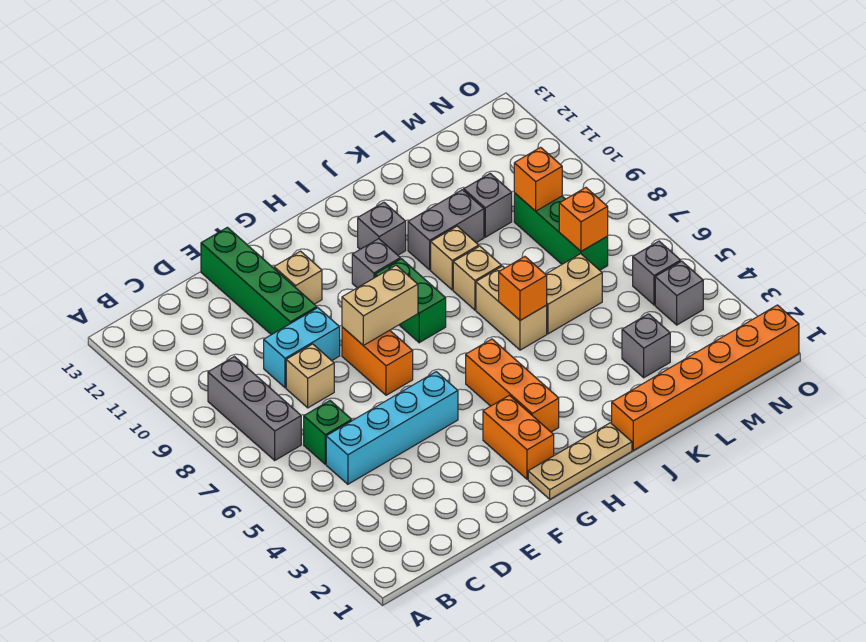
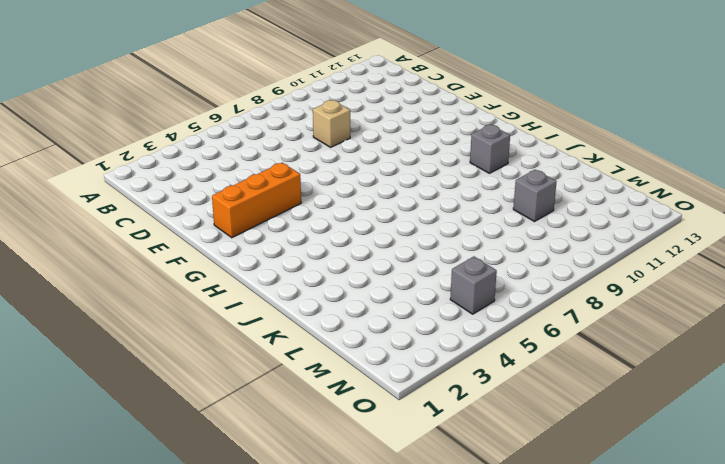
orange brick F2:F4 level 1 -> orange brick H3:H5 level 1
none -> grey brick B7:B9 level 1
none -> cyan brick C5:F5 level 1
none -> green brick C6 level 1

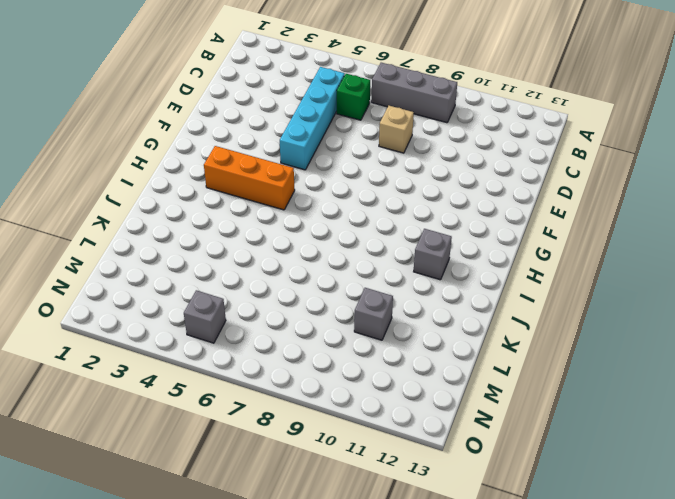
none -> cyan brick D9:E9 level 1
none -> green brick E10:E13 level 1
none -> orange brick F7:F8 level 1

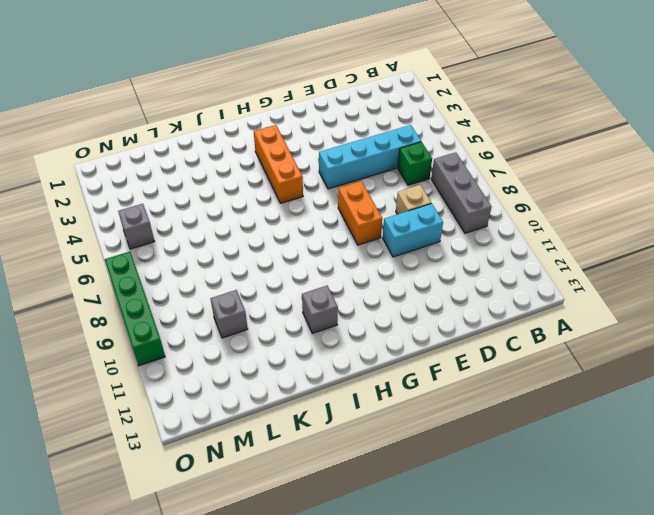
green brick O7:O10 level 1 -> green brick E10:E13 level 1
none -> tan brick F11 level 1
none -> tan plate G1:I1 level 1
none -> orange brick G2:G3 level 1

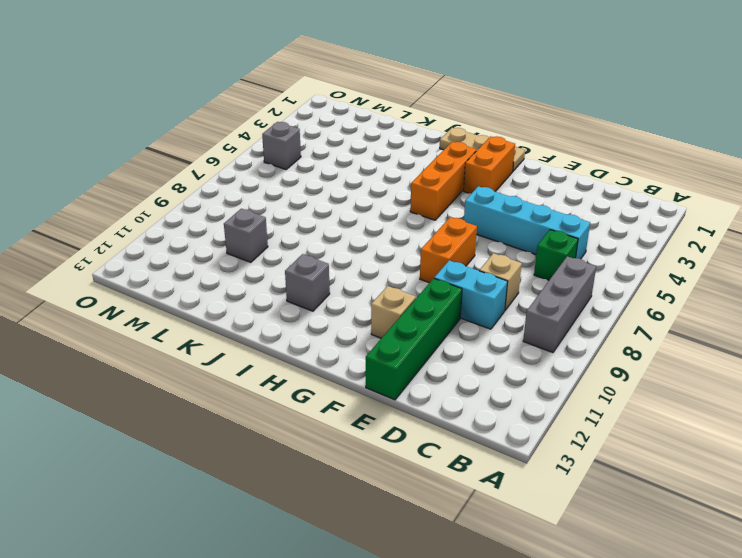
none -> green brick H8:H9 level 1
none -> grey brick H10 level 1
none -> orange brick J1:O1 level 1

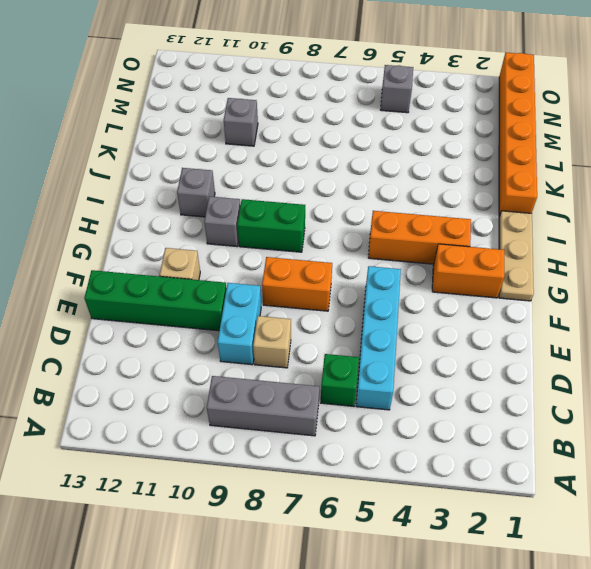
none -> tan brick J6:J7 level 1
none -> tan brick J8 level 1
none -> tan brick J9 level 1

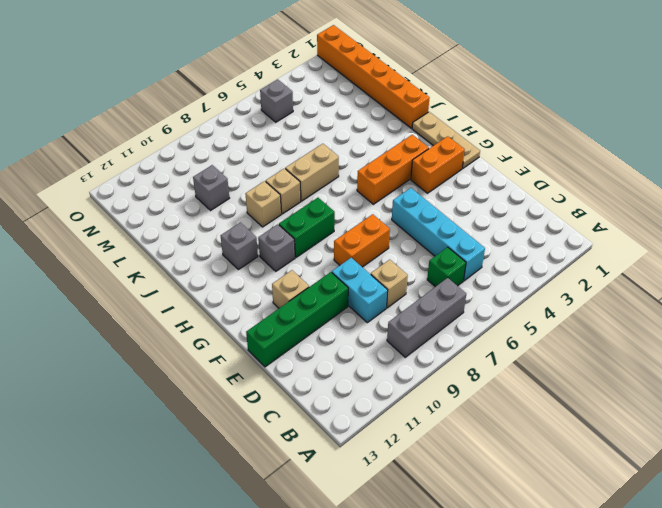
none -> grey brick J10:K10 level 1
none -> tan brick K6:L6 level 1
none -> grey brick L3 level 1

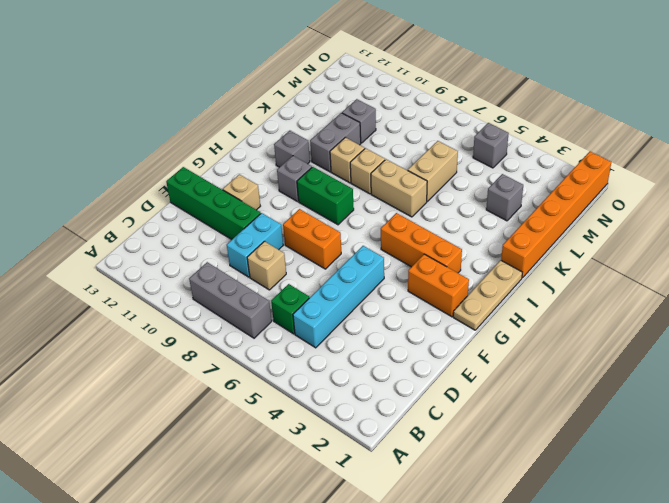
none -> green brick M7:M9 level 1
none -> grey brick N4 level 1
none -> tan brick F8:G8 level 2

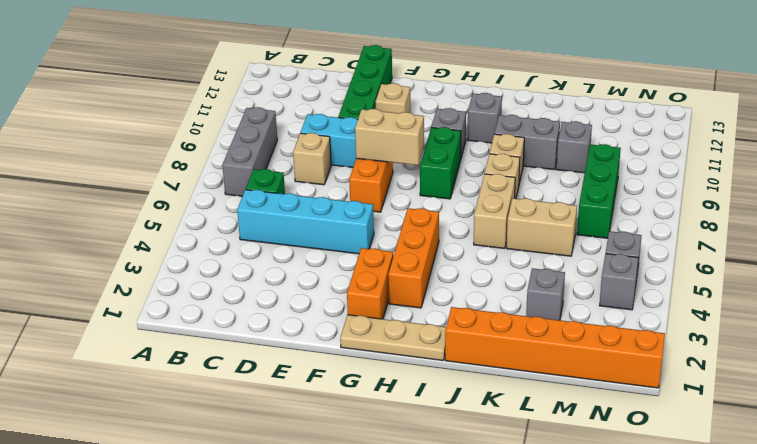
none -> orange brick J6 level 2
none -> orange brick M7 level 2
none -> orange brick M9 level 2

